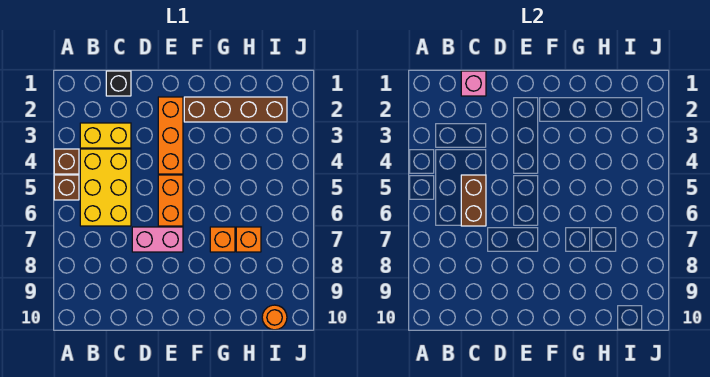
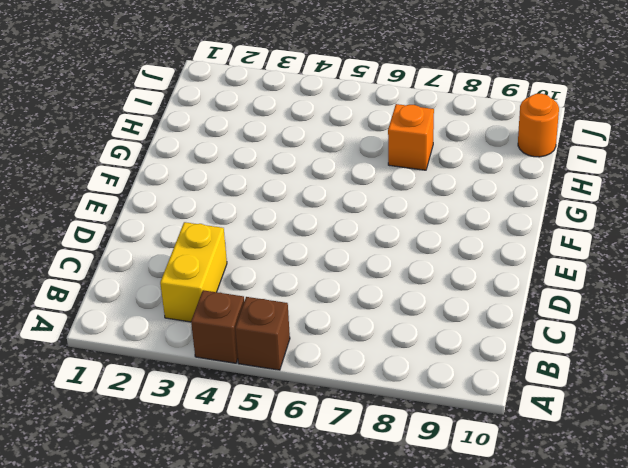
none -> yellow brick B4:C6 level 1
none -> black brick C1 level 1
none -> pink brick D7:E7 level 1

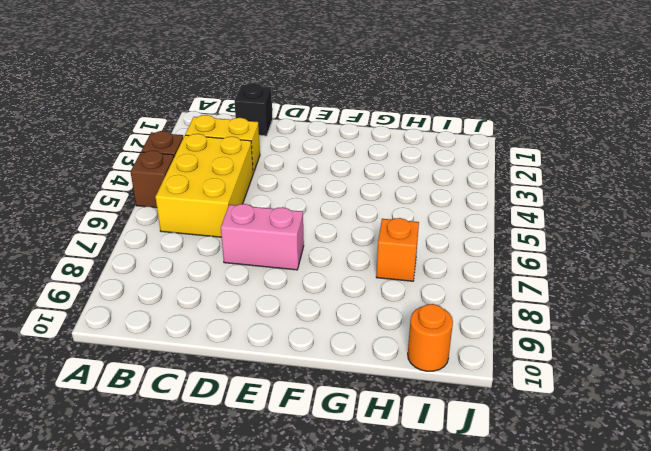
none -> orange brick E2:E4 level 1
none -> orange brick E5:E6 level 1
none -> brown brick F2:I2 level 1

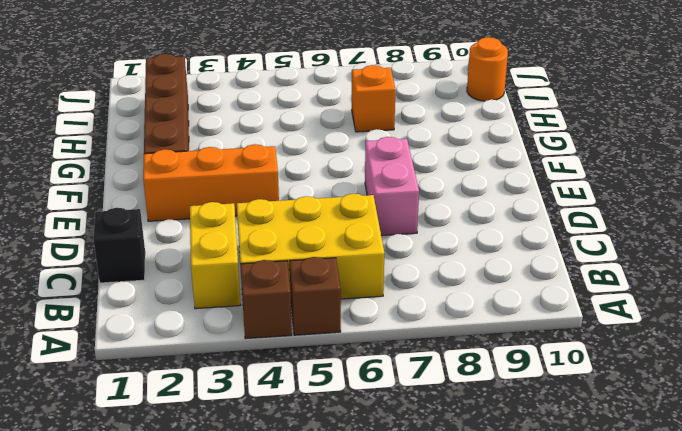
none -> orange brick E5:E6 level 1
none -> orange brick G7 level 1
none -> pink brick C1 level 2

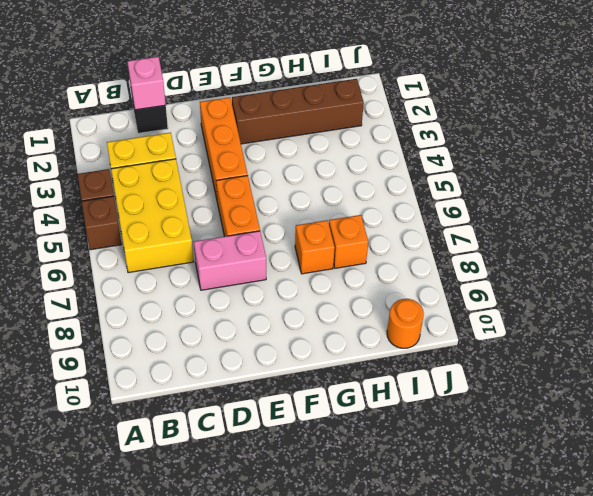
none -> brown brick C5:C6 level 2

